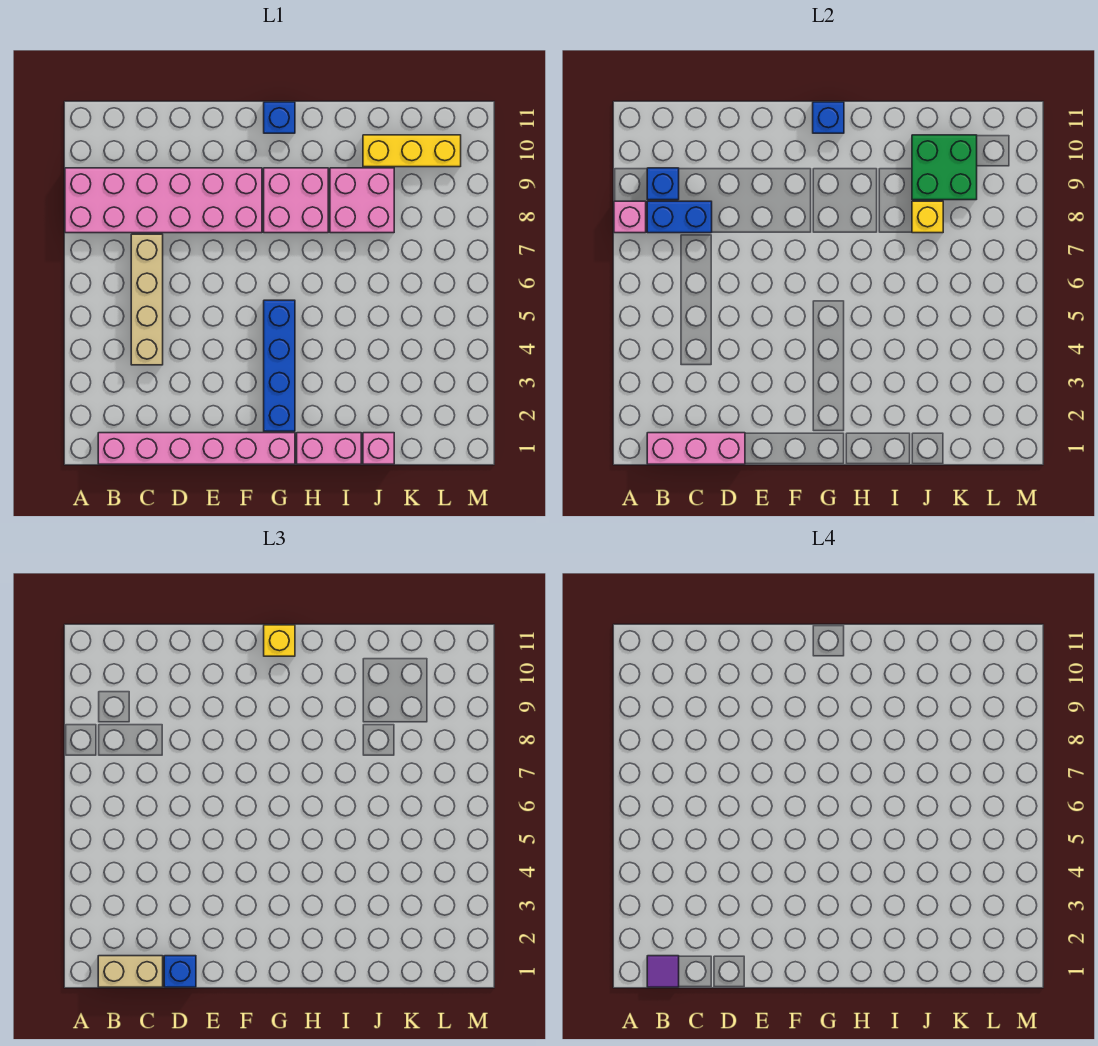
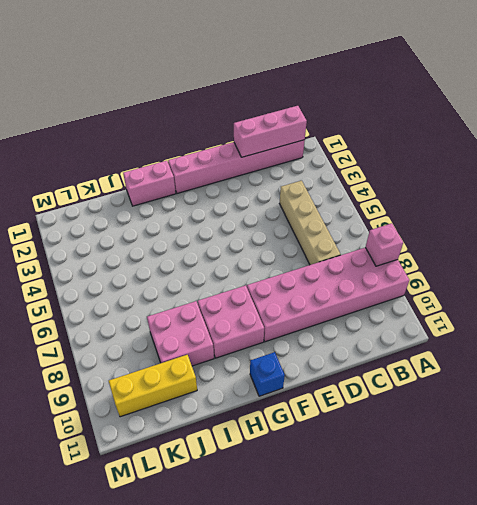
none -> blue brick G2:G5 level 1
none -> pink brick J1 level 1
none -> blue brick B8:C8 level 2

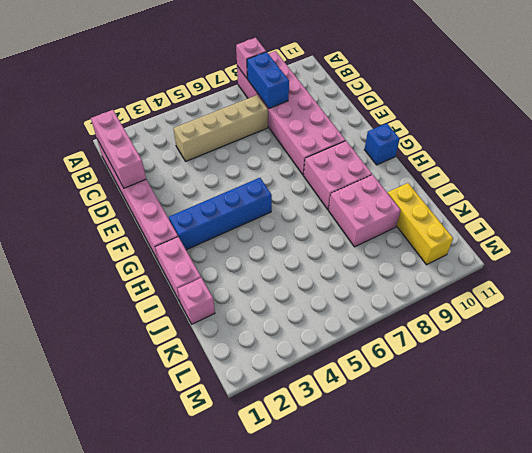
none -> blue brick B9 level 2
none -> blue brick G11 level 2
none -> yellow brick J8 level 2

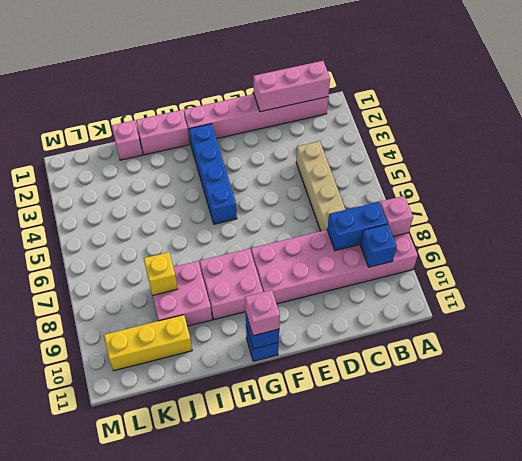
pink brick G11 level 3 -> yellow brick G11 level 3
none -> green brick J9:K10 level 2
none -> tan brick B1:C1 level 3
none -> blue brick D1 level 3

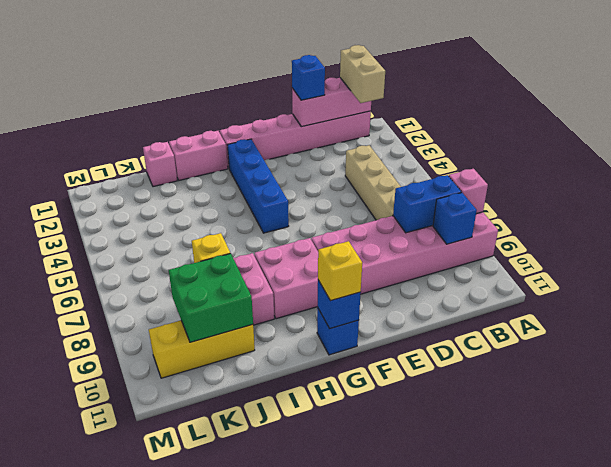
tan brick B1:B2 level 3 -> tan brick B1:C1 level 3
none -> purple tile B1 level 4

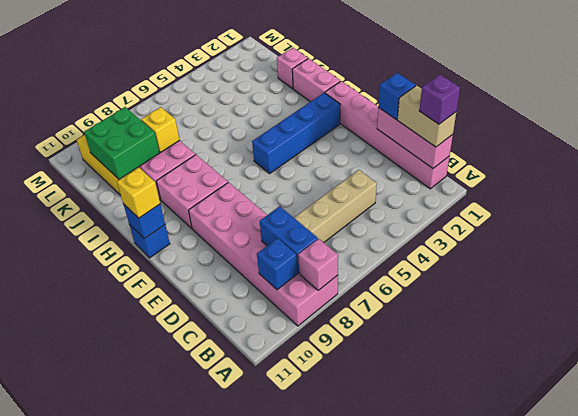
purple brick B1 level 4 -> purple tile B1 level 4

